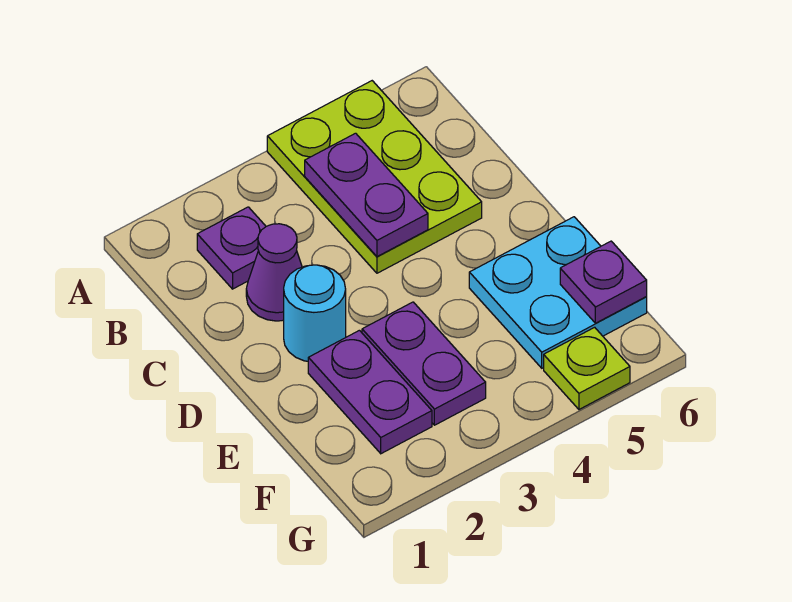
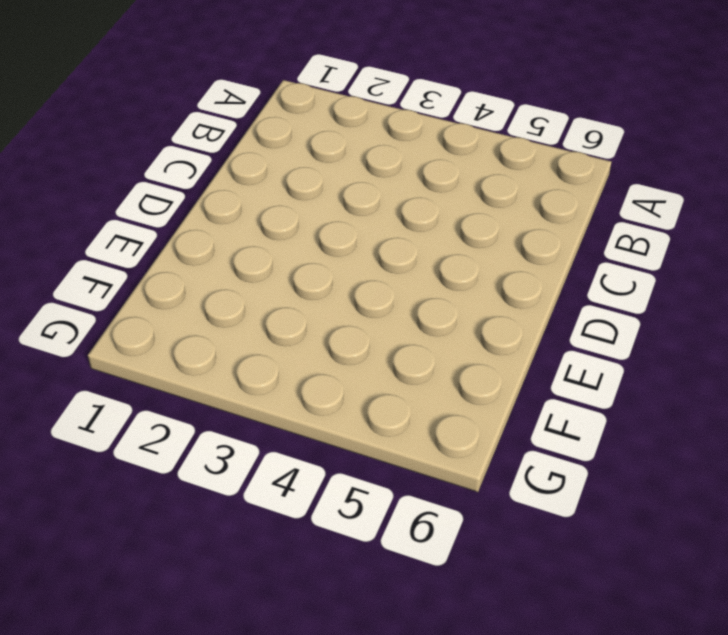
none -> lime plate A4:C5 level 1
none -> purple plate B2 level 1

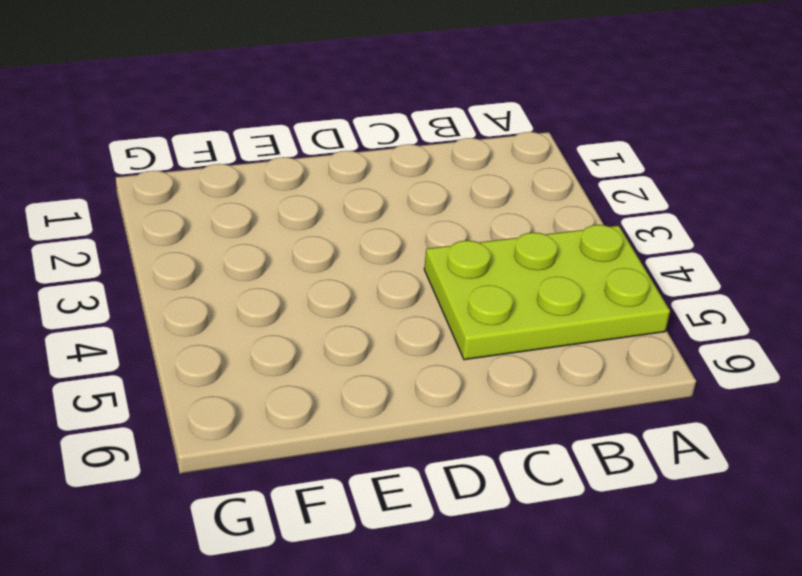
none -> purple plate B2 level 1
none -> purple cone C2 level 1

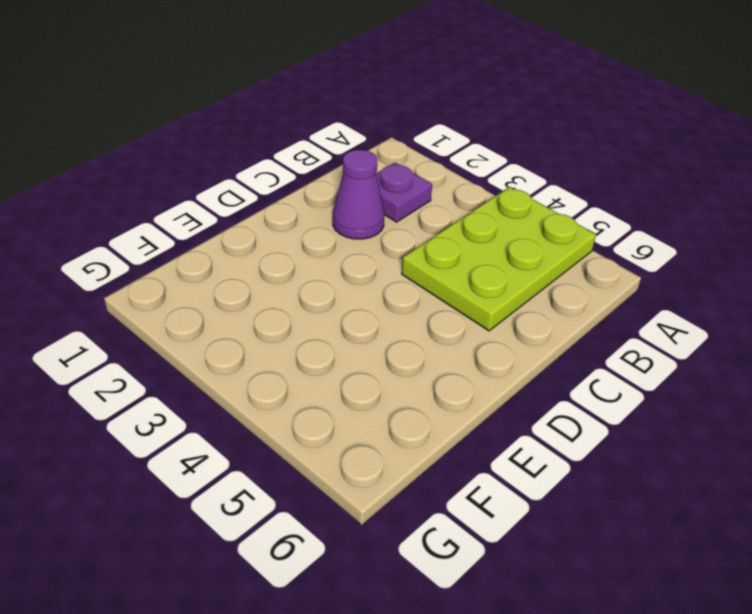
none -> cyan round brick D2 level 1
none -> purple plate E2:F2 level 1

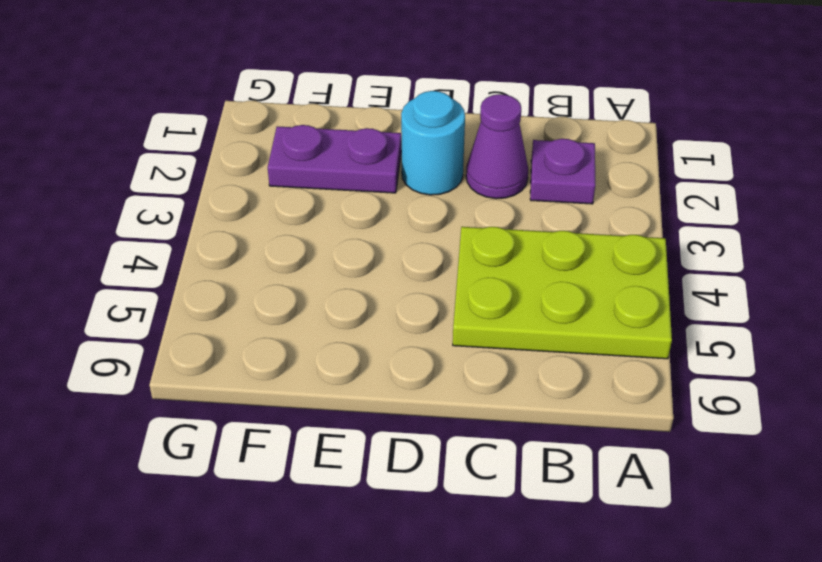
none -> purple plate E3:F3 level 1
none -> cyan plate E5:F6 level 1

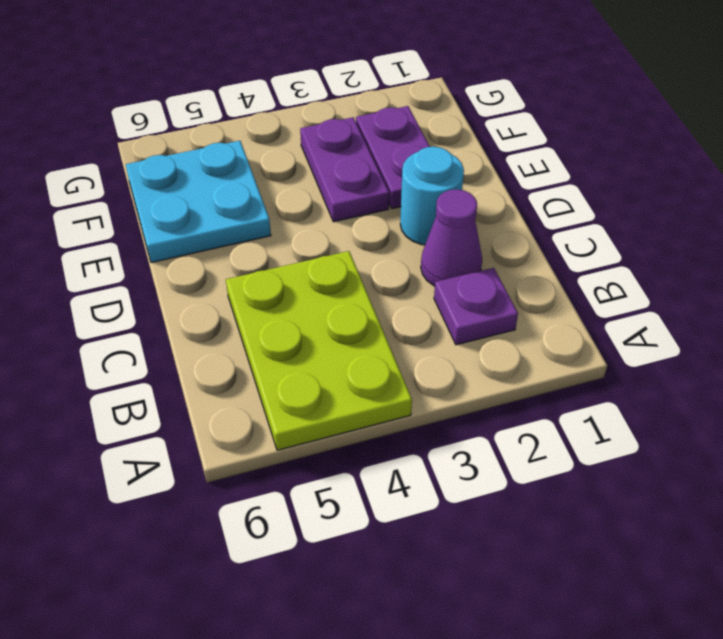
none -> lime plate G5 level 1
none -> purple plate B4:C4 level 2

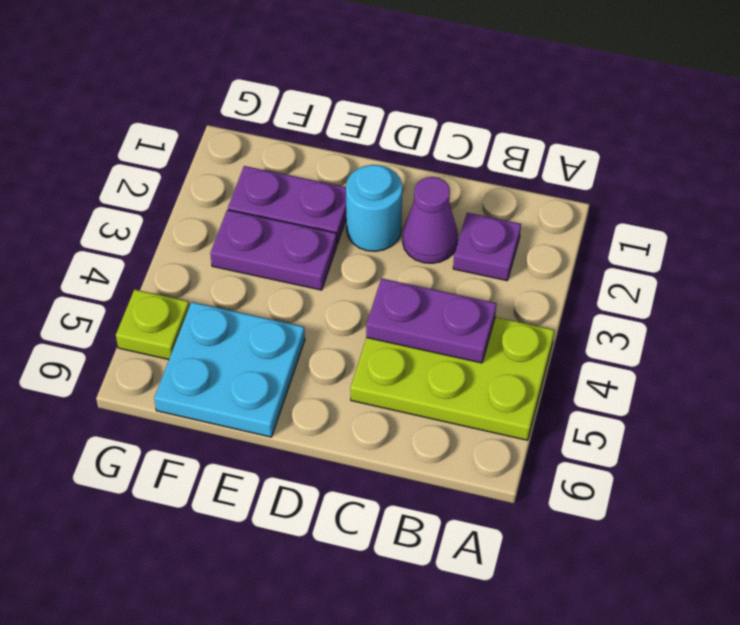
none -> purple plate F6 level 2

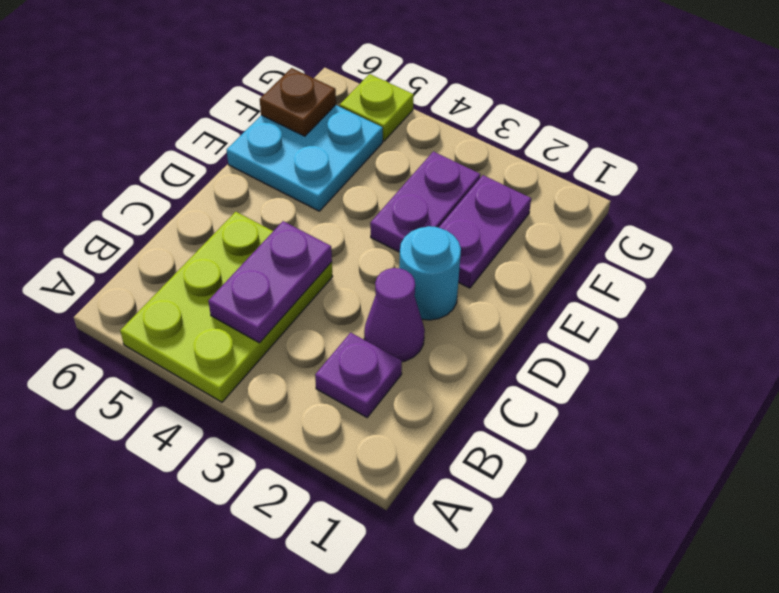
brown plate F6 level 2 -> purple plate F6 level 2

